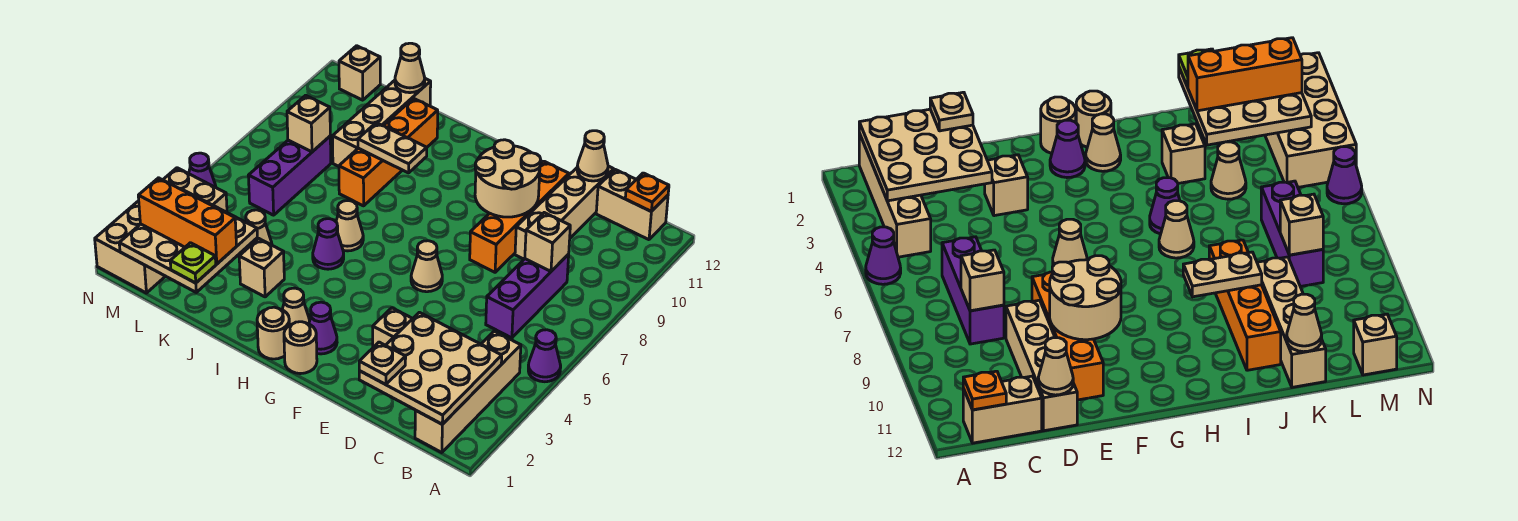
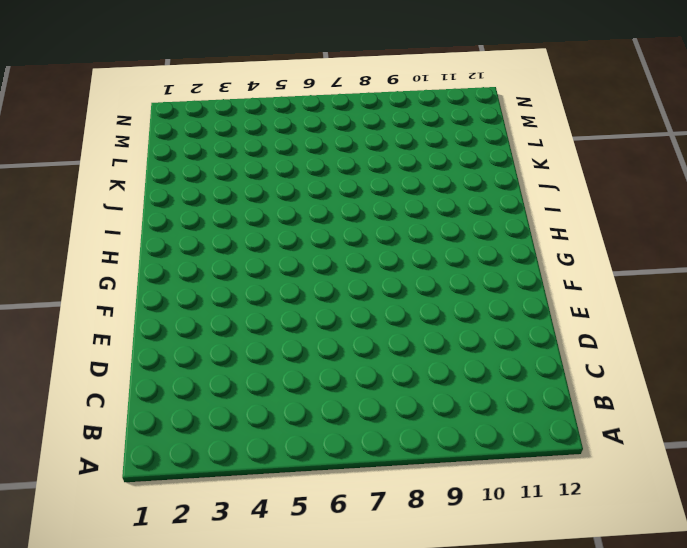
none -> purple cone A5 level 1
none -> tan brick B1:B4 level 1
none -> tan brick B12:C12 level 1
none -> purple brick C6:C8 level 1

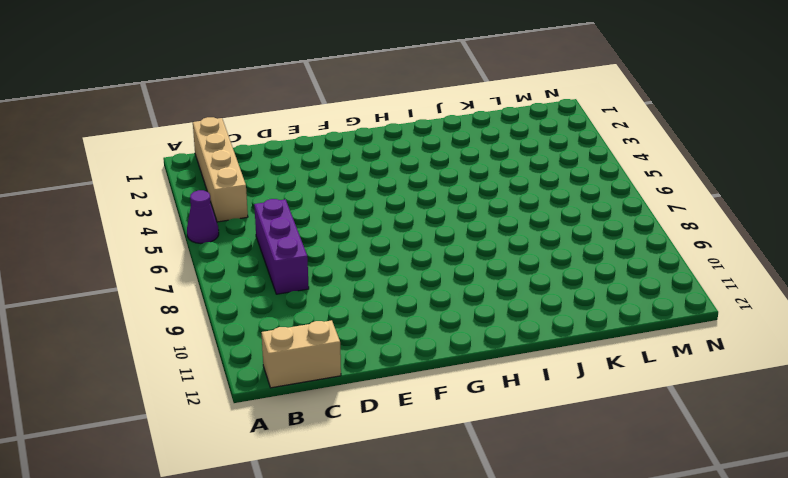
none -> tan brick D9:D12 level 1
none -> tan brick E3 level 1
none -> orange brick E8:E11 level 1
none -> tan cone F6 level 1

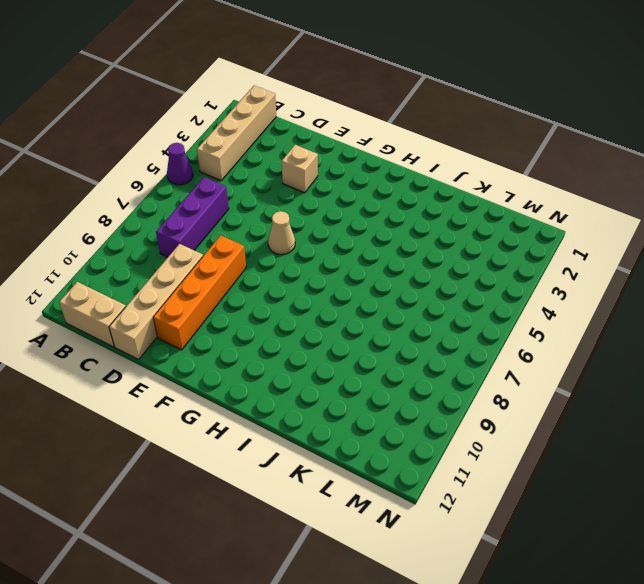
none -> tan round brick G1 level 1
none -> purple cone G2 level 1
none -> tan round brick H1 level 1
none -> tan cone H2 level 1

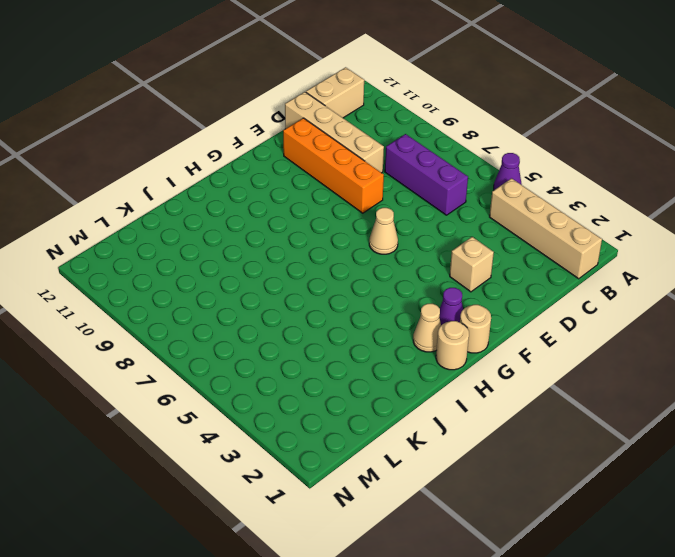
none -> purple cone I5 level 1
none -> tan cone I6 level 1
none -> tan brick J3 level 1
none -> orange brick J8:J11 level 1

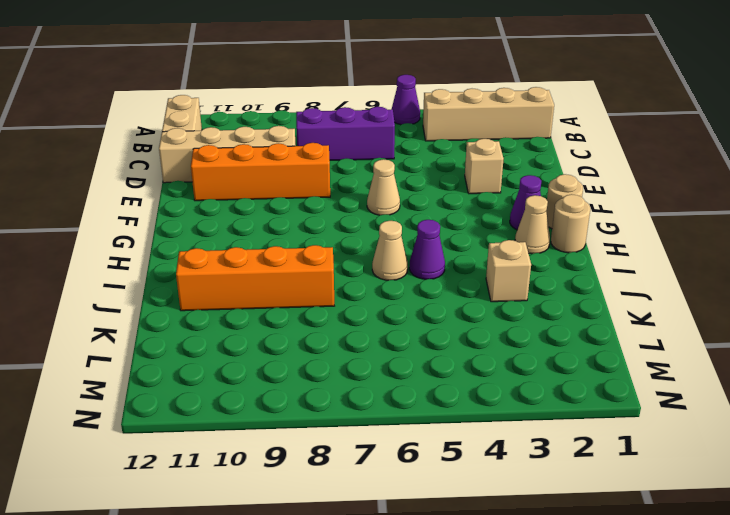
none -> tan cone K4 level 1
none -> tan brick K9:K12 level 1
none -> purple brick L6:L8 level 1
none -> tan brick M1:N4 level 1

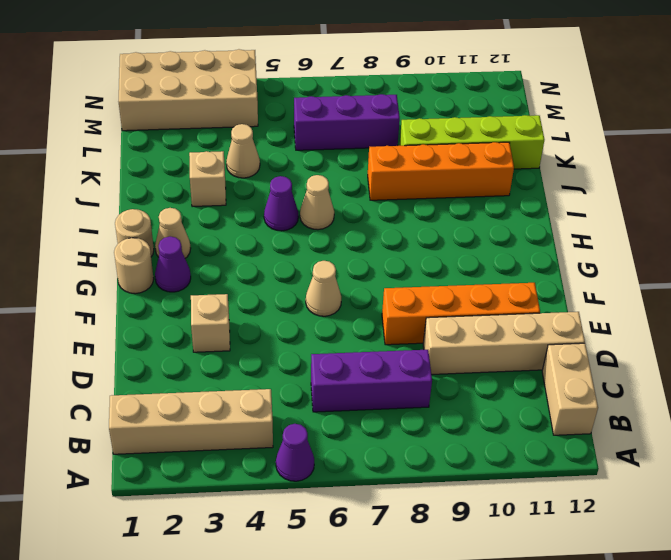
lime brick K9:K12 level 1 -> tan brick K9:K12 level 1
none -> tan brick M12 level 1
none -> purple cone N5 level 1
none -> tan plate B1:D3 level 2
none -> orange plate B12 level 2

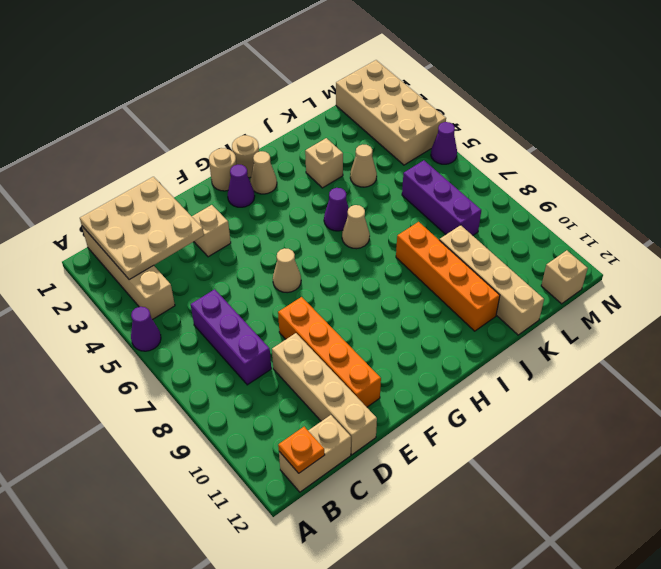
none -> tan brick C8 level 2
none -> tan cone D12 level 2
none -> tan round brick E9:F10 level 2
none -> tan plate I9:J9 level 2

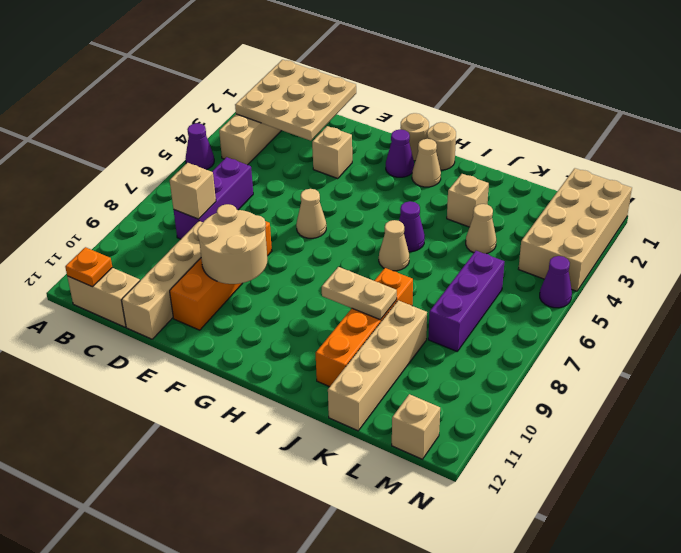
none -> tan cone D12 level 2
none -> tan plate K1:M3 level 2
none -> tan cone K12 level 2
none -> tan brick L8 level 2

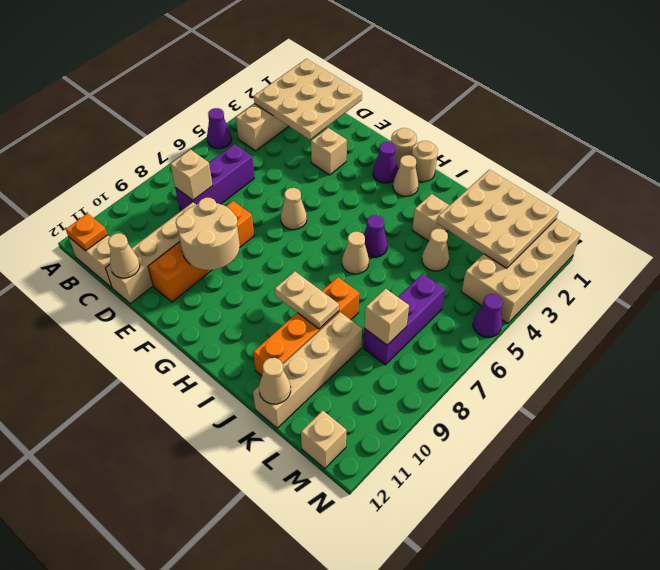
none -> tan plate D1 level 3
none -> lime plate K1 level 3
none -> orange brick K2:M2 level 3

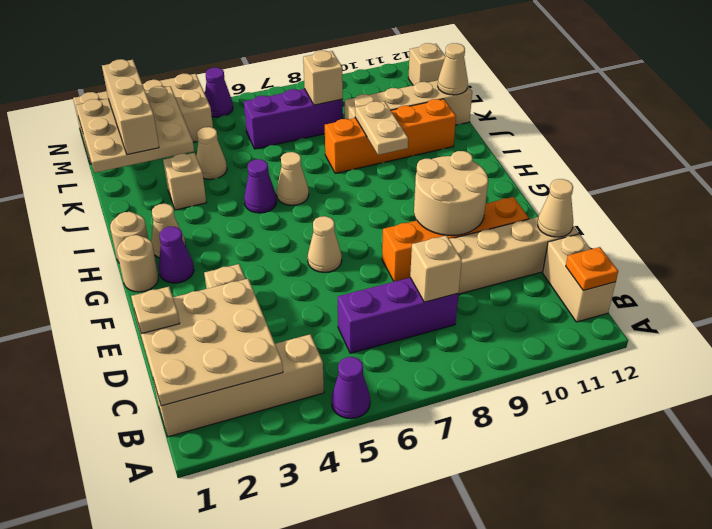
tan brick K2:M2 level 3 -> orange brick K2:M2 level 3
none -> lime plate K1 level 3

